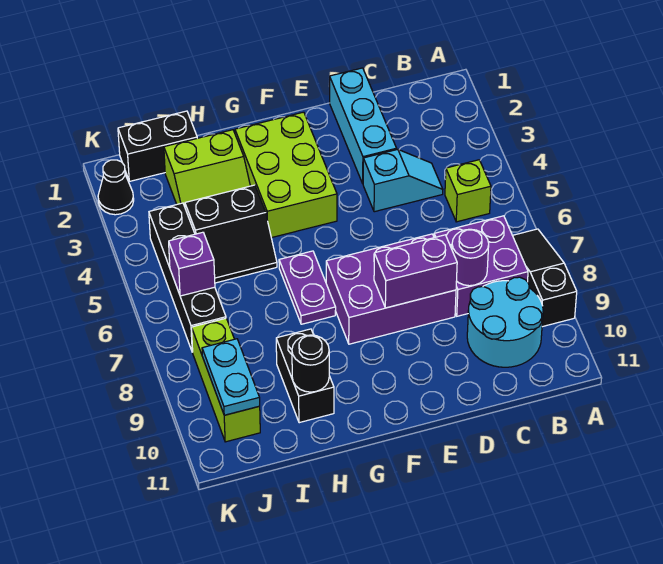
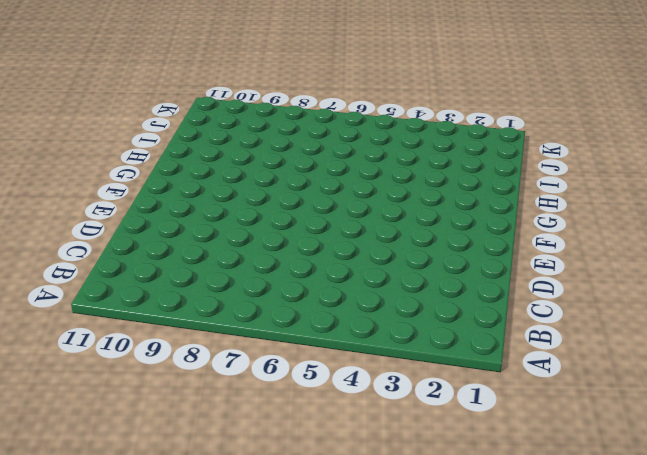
none -> black slope A7:A9 level 1 top 9
none -> lime brick B5 level 1
none -> purple brick B7:C8 level 1

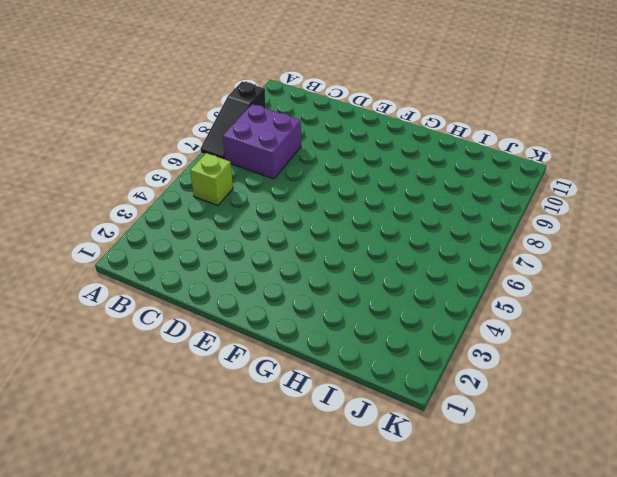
none -> cyan round brick B9:C10 level 1
none -> cyan slope C4:D4 level 1 top D
none -> cyan brick D1:D3 level 1

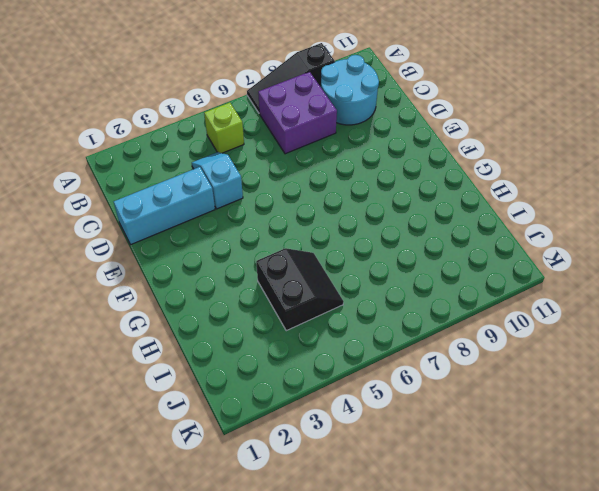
none -> purple brick D7:F8 level 1
none -> lime brick F2:G4 level 1
none -> purple plate G6:G7 level 1

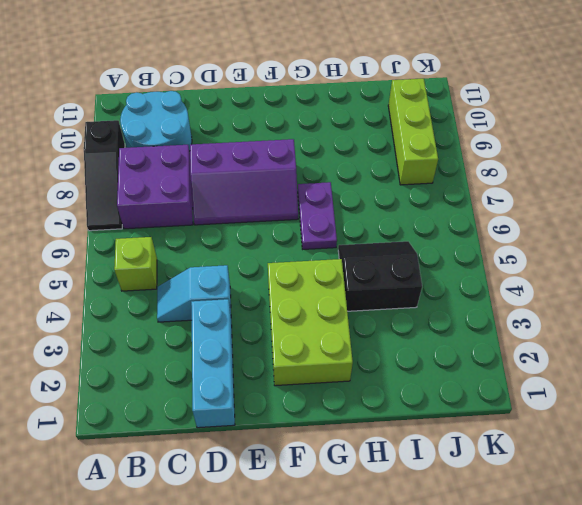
purple slope D7:F8 level 1 top 8 -> purple brick D7:F8 level 1
none -> lime slope H2:I3 level 1 top 2
none -> black brick H9:H10 level 1
none -> black brick I1:J1 level 1

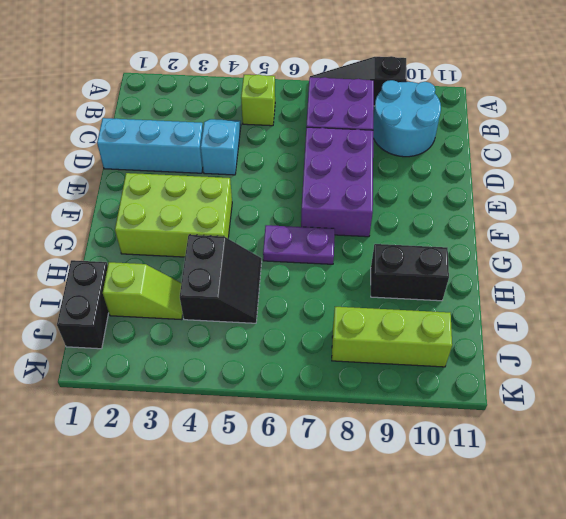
lime slope I2:I3 level 1 top 2 -> lime slope H2:I3 level 1 top 2
none -> black brick J4:J7 level 1
none -> black cone K2 level 1
none -> purple round brick C8 level 2

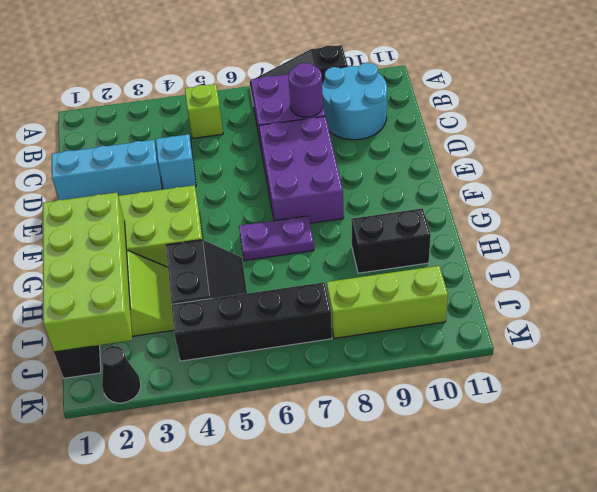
lime brick G1:J2 level 2 -> none
none -> purple brick D8:E8 level 2
none -> black round brick H10 level 2
none -> purple brick J6 level 2

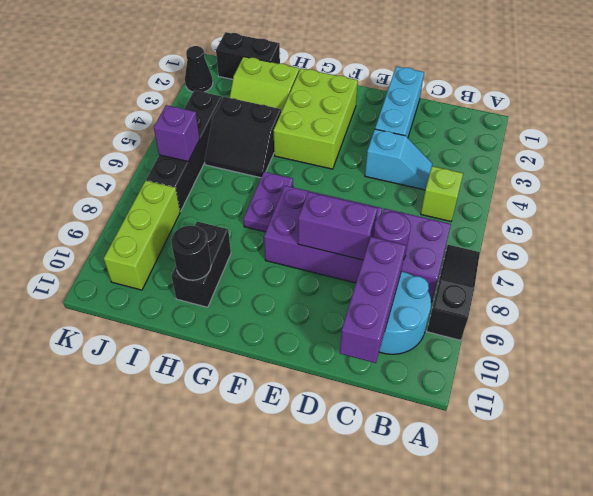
purple brick C9:C11 level 2 -> none
none -> cyan plate J9:J10 level 2

